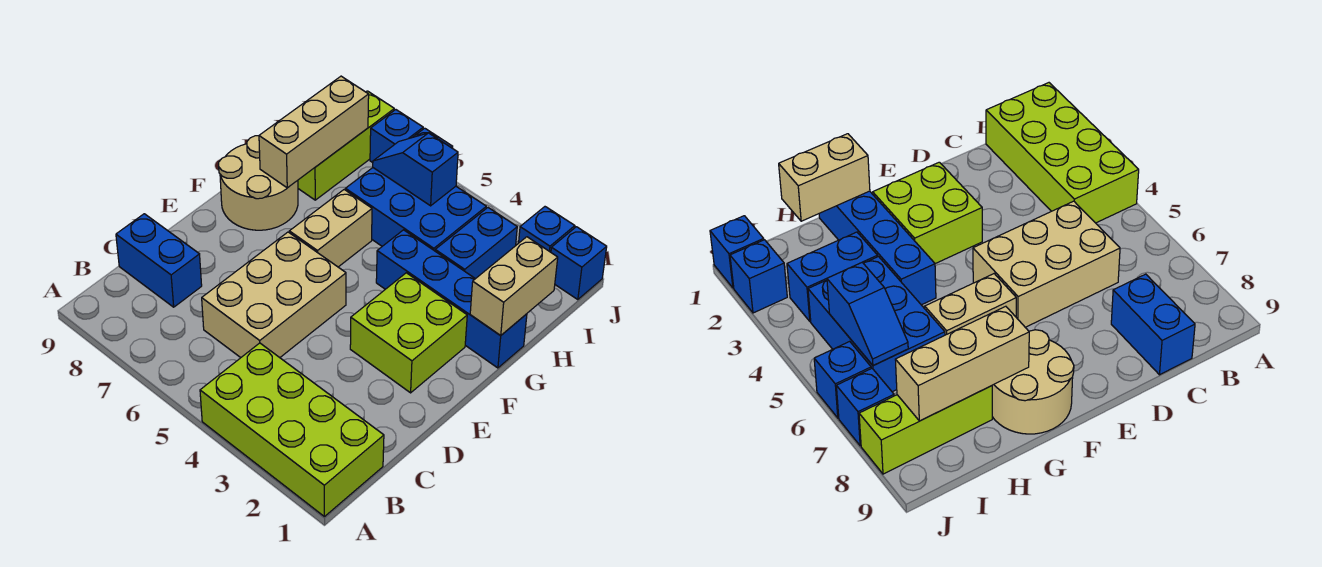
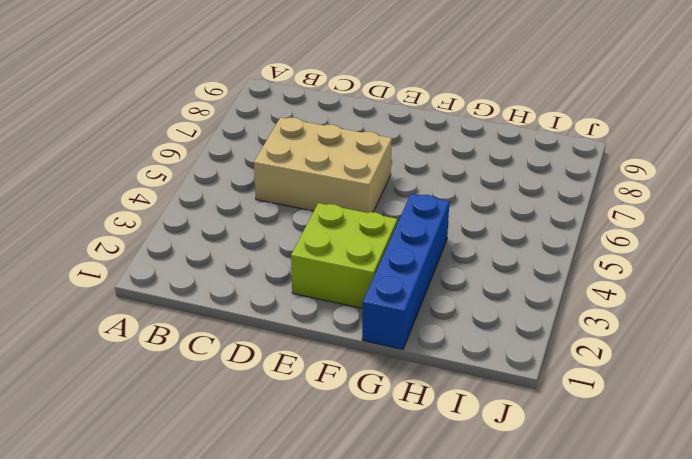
none -> lime brick A1:B4 level 1
none -> blue brick C8:C9 level 1
none -> tan brick F6:G6 level 1

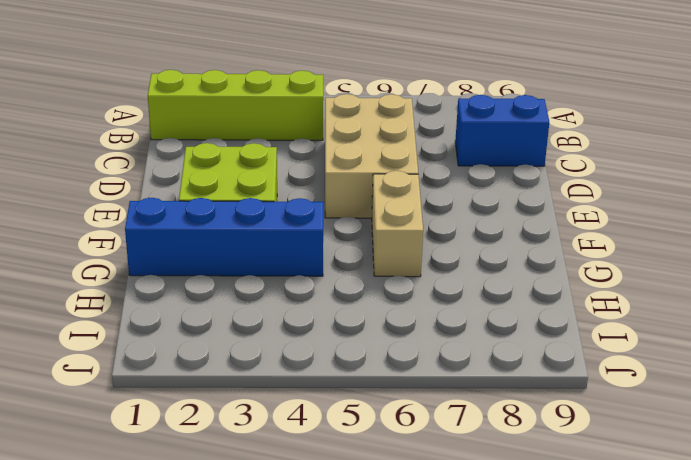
lime brick B1:B4 level 1 -> lime brick A1:B4 level 1
none -> tan round brick F8:G9 level 1
none -> blue brick H3:I3 level 1
none -> blue brick H4:I6 level 1

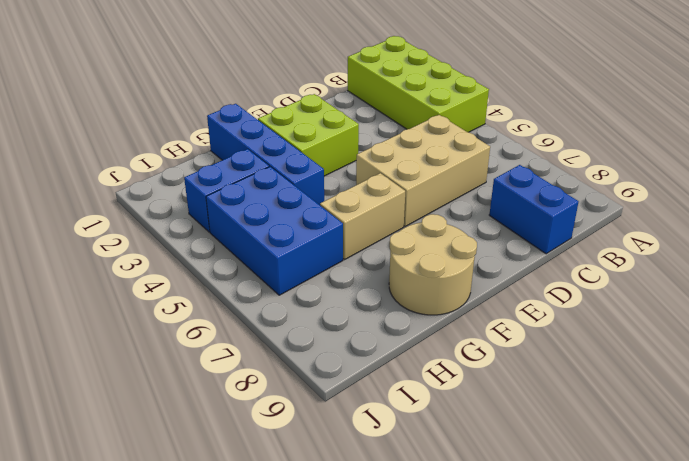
none -> lime brick H8:J8 level 1
none -> blue brick J1 level 1
none -> blue brick J2 level 1

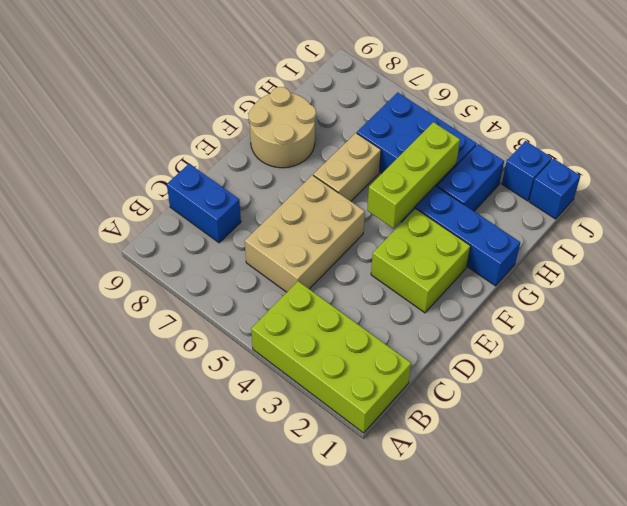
lime brick F4:H4 level 2 -> lime brick H8:J8 level 1
none -> blue brick J6 level 1
none -> blue brick J7 level 1
none -> tan brick G1:H1 level 2

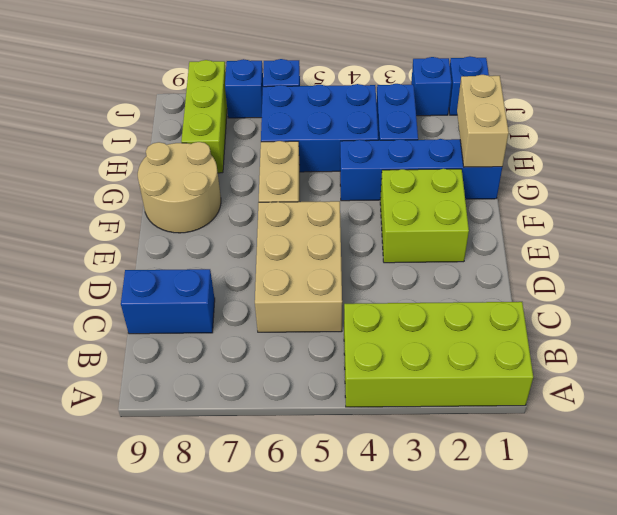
none -> tan brick G8:I8 level 2
none -> blue slope I5:I6 level 2 top 5

